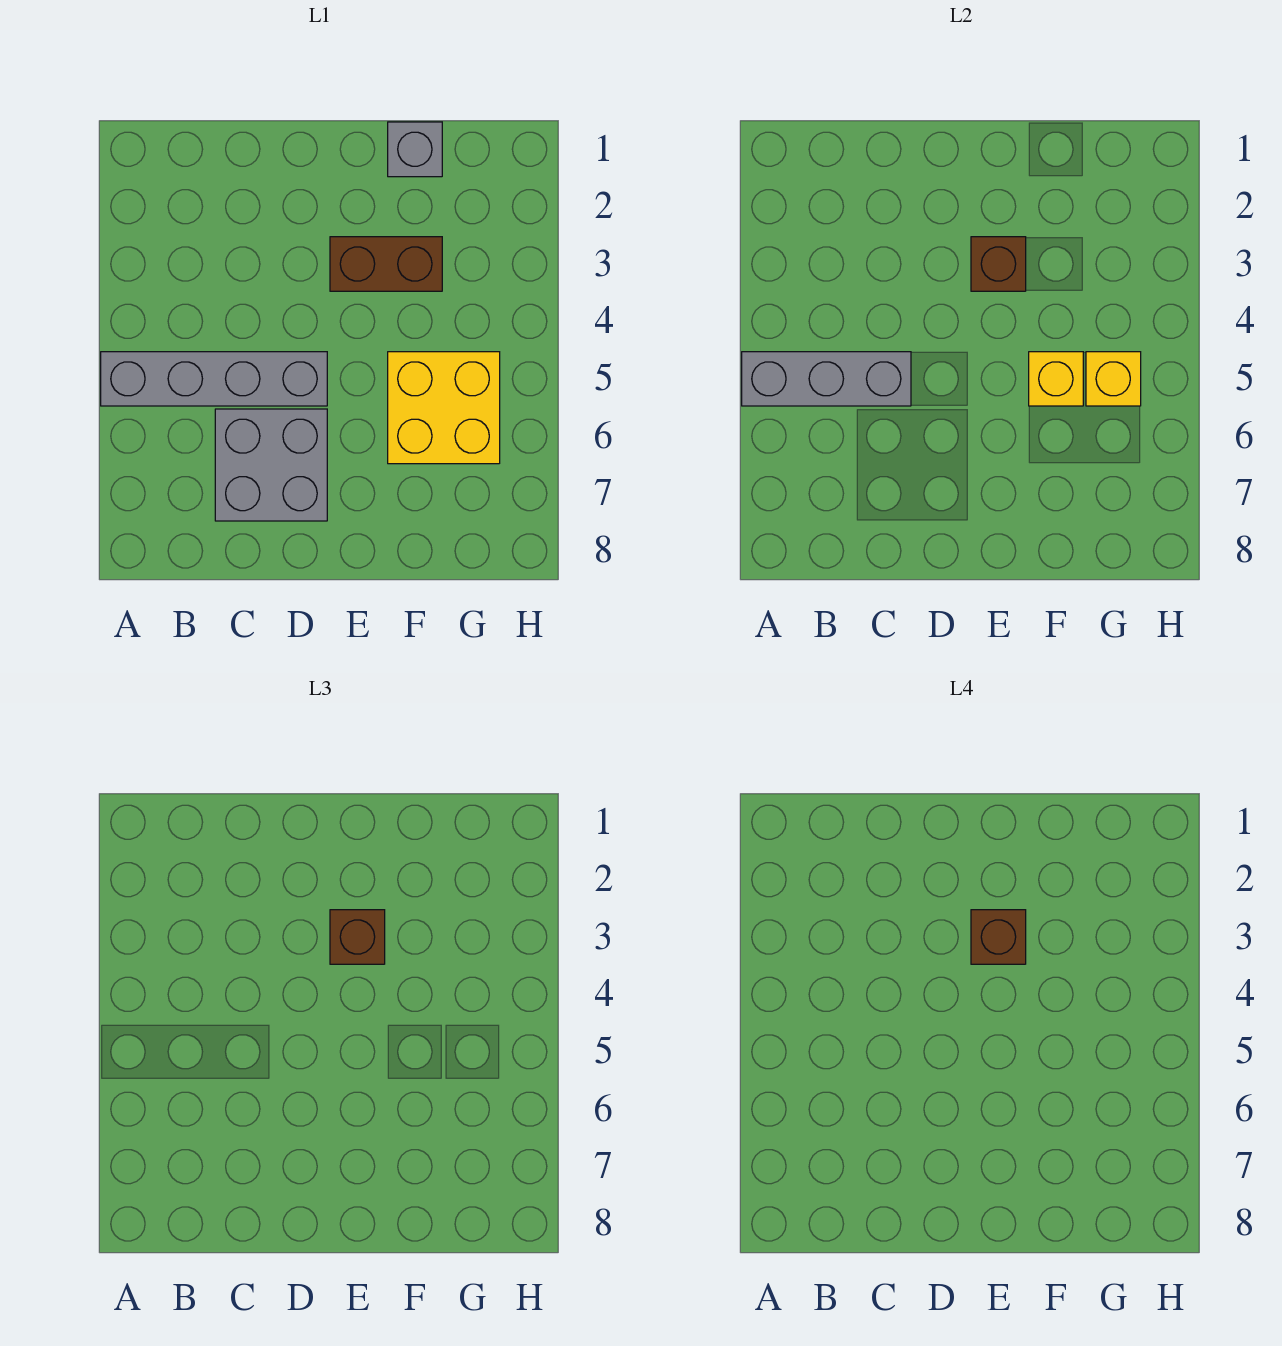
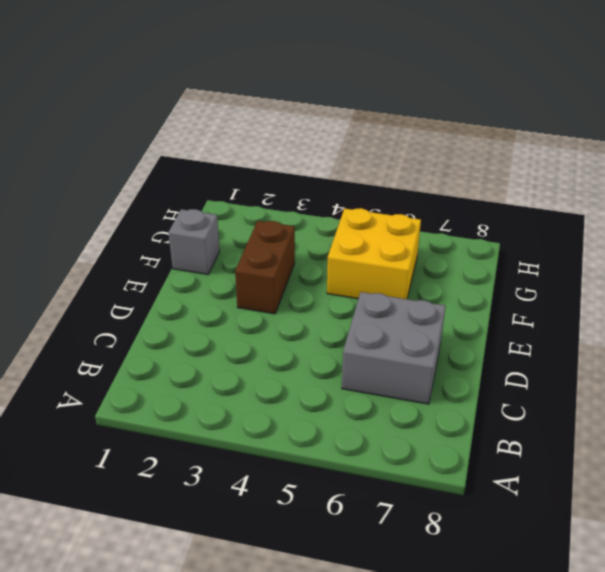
none -> grey brick A5:D5 level 1
none -> grey brick A5:C5 level 2

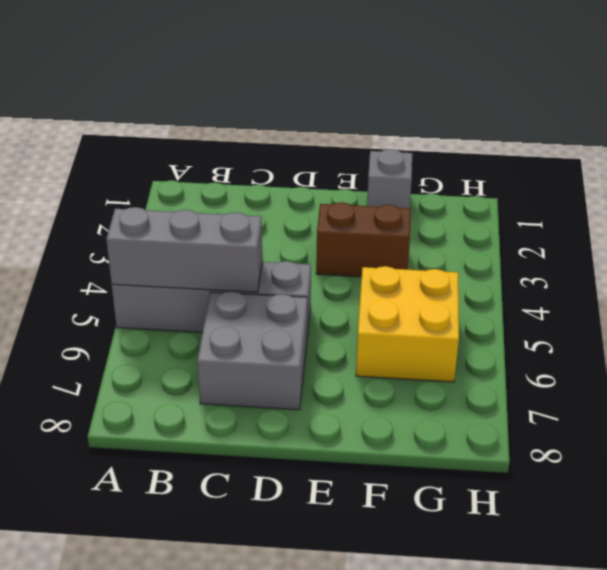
none -> brown brick E3 level 2
none -> yellow brick F5 level 2

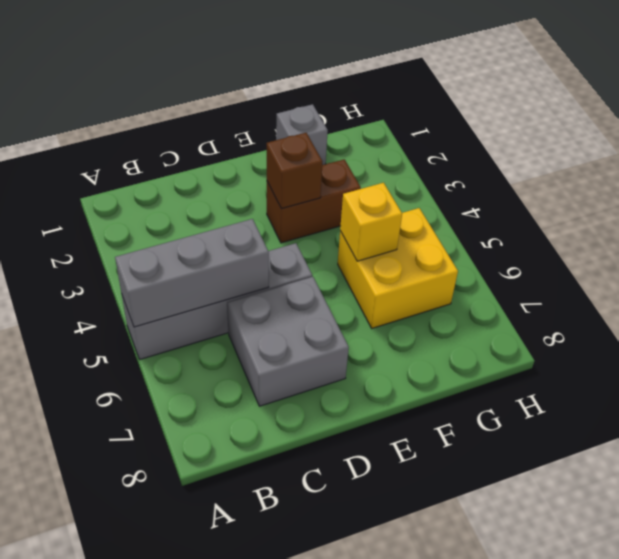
none -> yellow brick G5 level 2
none -> brown brick E3 level 3

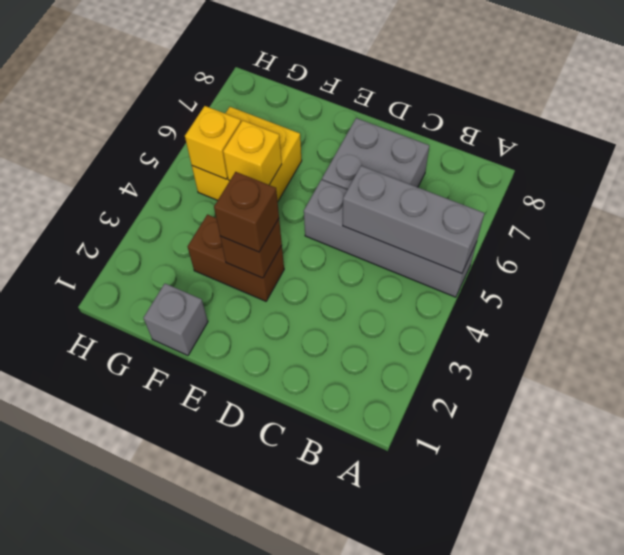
none -> brown brick E3 level 4

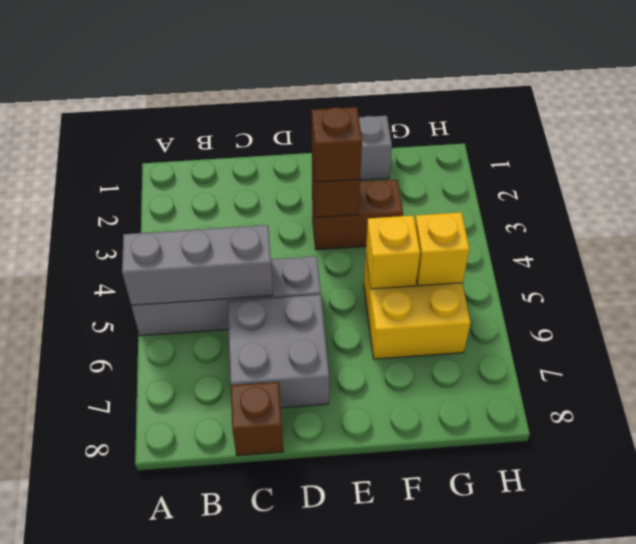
brown brick C8 level 1 -> brown brick E3 level 4

